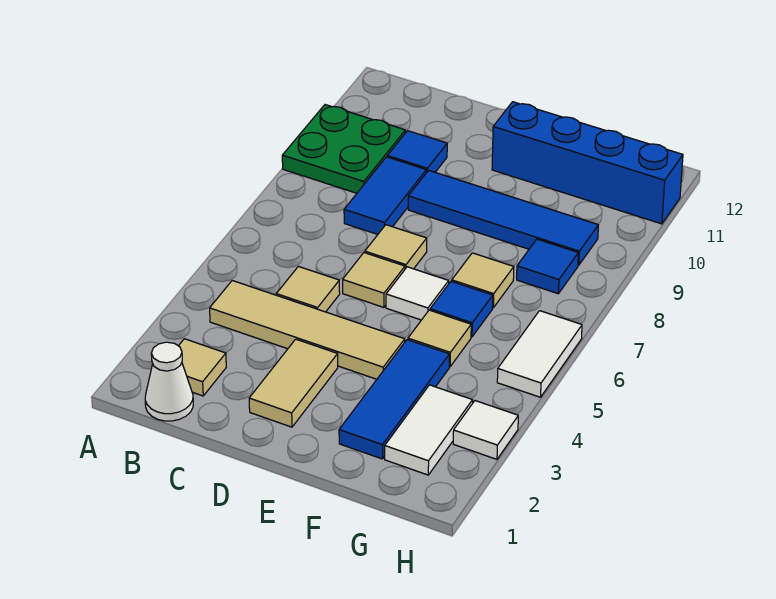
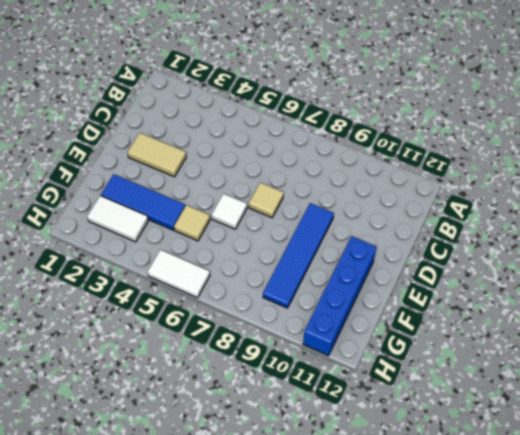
none -> green plate A9:B10 level 1
none -> white cone B1 level 1
none -> tan tile B2 level 1

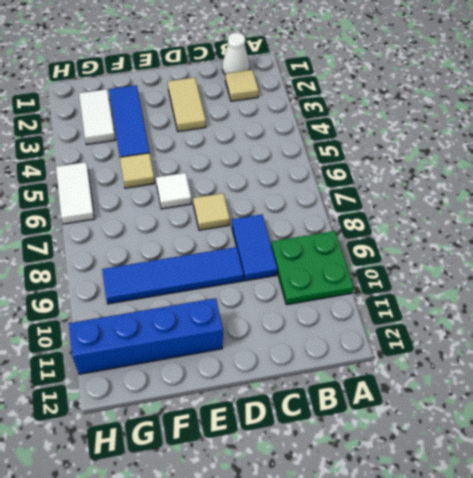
none -> tan tile B4:E4 level 1
none -> tan tile C5 level 1
none -> blue tile C10 level 1

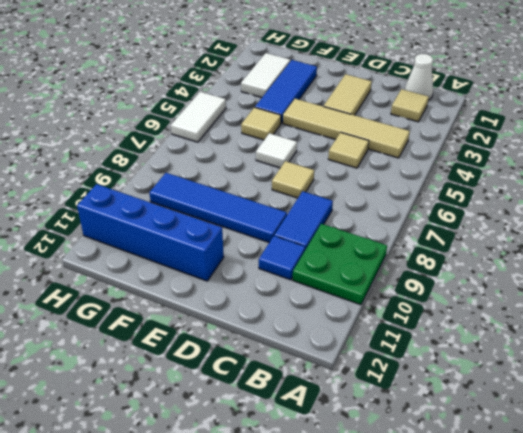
none -> tan tile D6 level 1
none -> blue tile F6 level 1
none -> tan tile F7 level 1

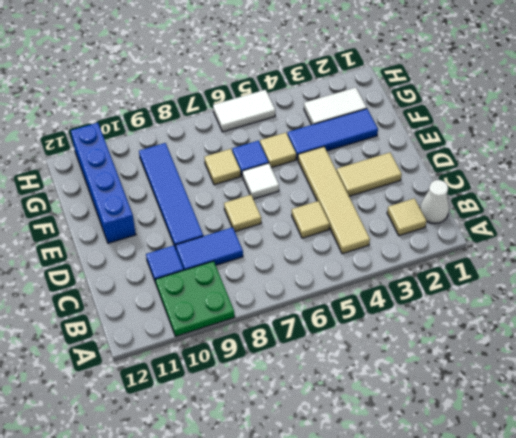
none -> tan tile D6 level 1
none -> blue tile G8 level 1
none -> white tile H3 level 1

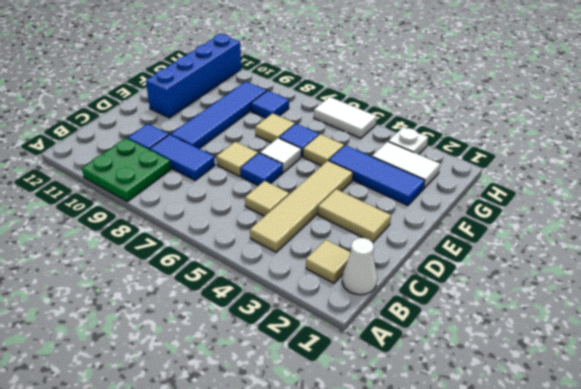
blue tile D6 level 1 -> tan tile D6 level 1
white plate H3 level 1 -> white tile H3 level 1

